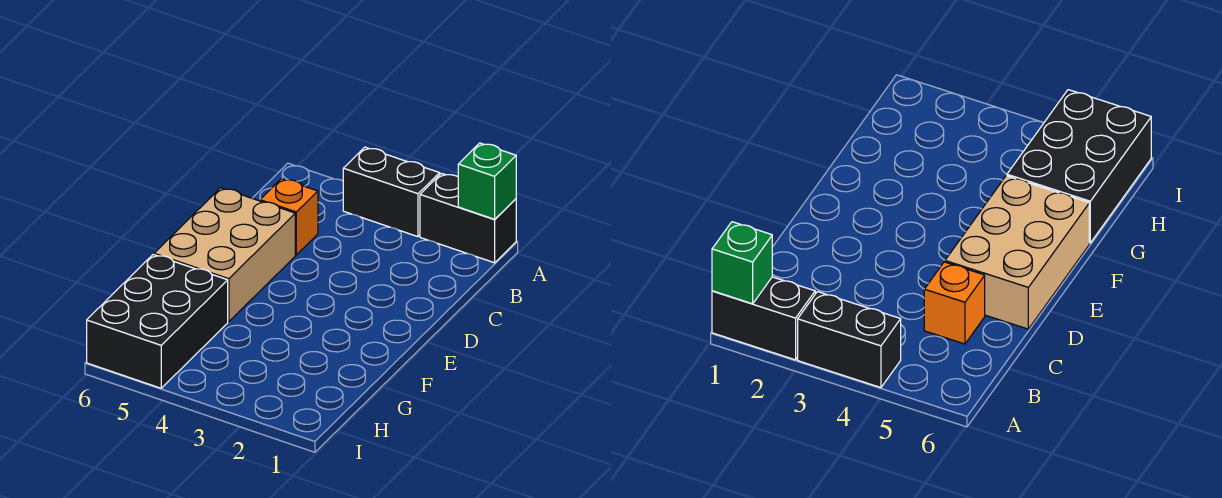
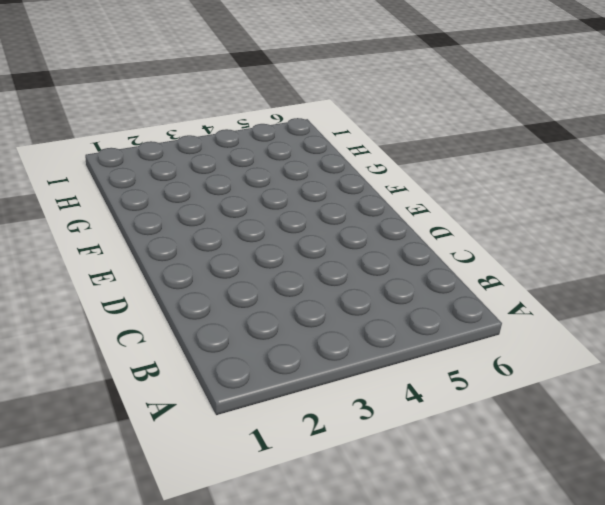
none -> black brick A1:A2 level 1
none -> black brick A3:A4 level 1

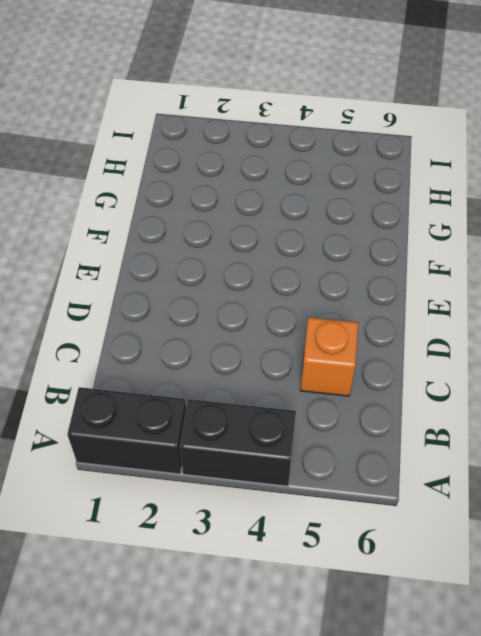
none -> tan brick D5:F6 level 1
none -> black brick G5:I6 level 1

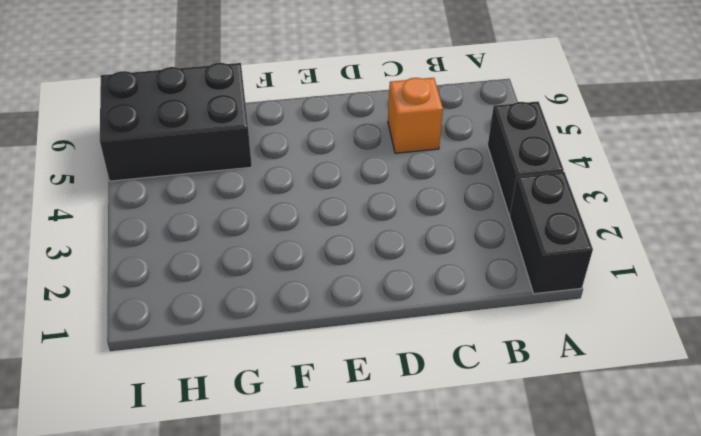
none -> tan brick D5:F6 level 1
none -> green brick A1 level 2

